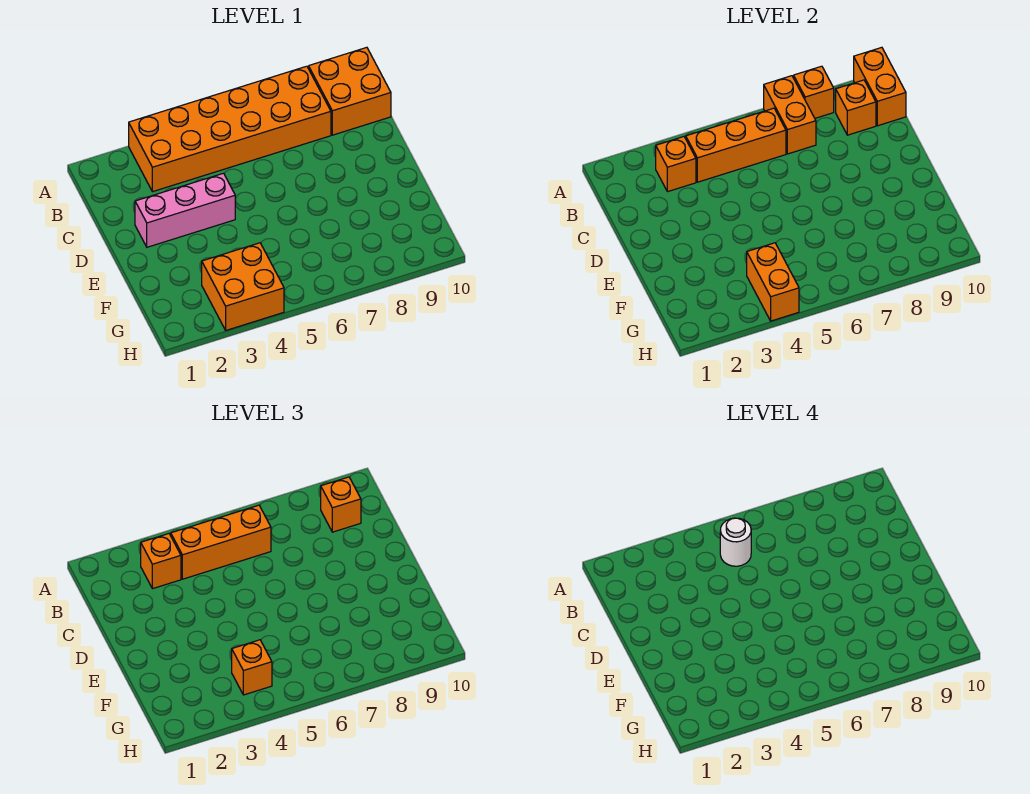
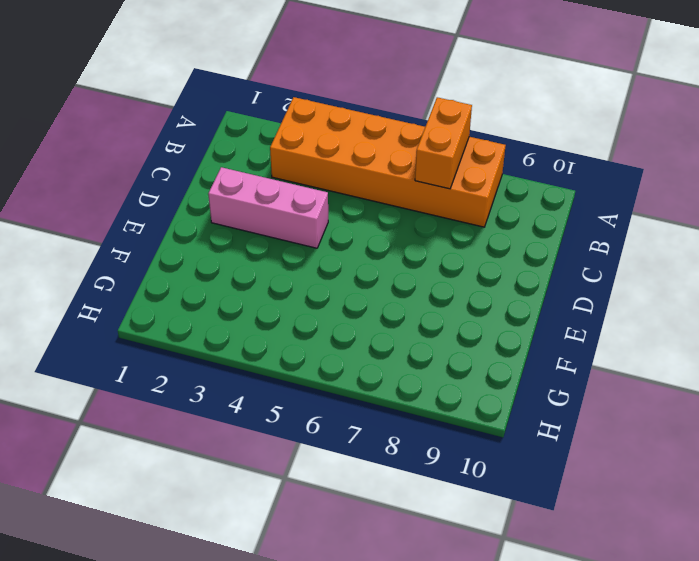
none -> orange brick A9:B10 level 1
none -> orange brick G3:H4 level 1
none -> orange brick A8 level 2

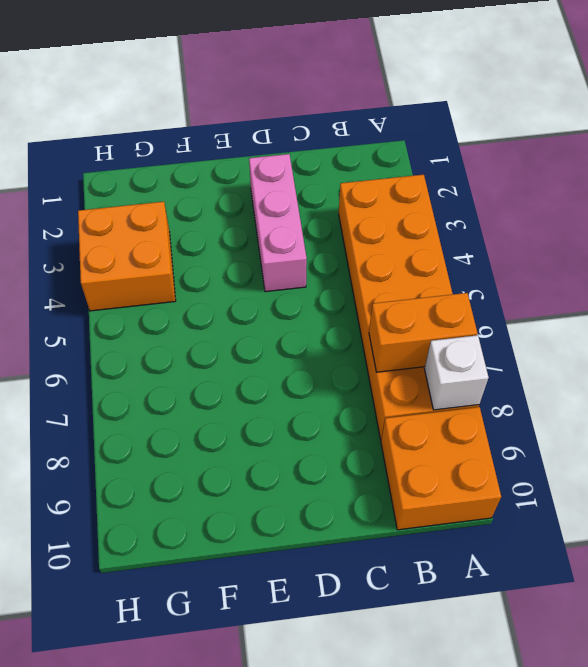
white brick A8 level 2 -> orange brick A8 level 2
none -> orange brick A10:B10 level 2
none -> orange brick B3 level 2
none -> orange brick B4:B6 level 2

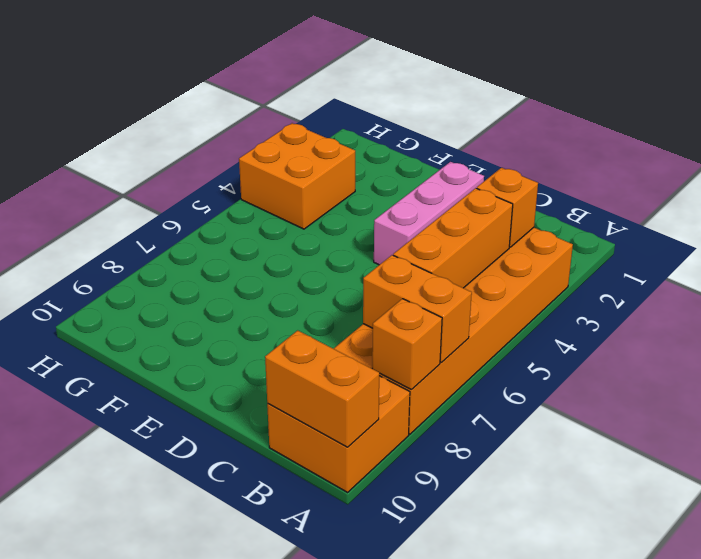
none -> orange brick B9 level 2
none -> orange brick G4:H4 level 2
none -> orange brick B3 level 3

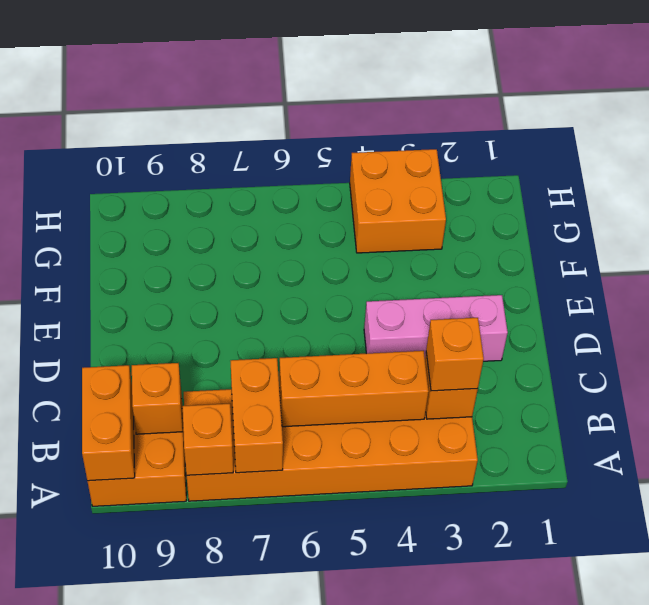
none -> orange brick G4:H4 level 2
none -> orange brick B4:B6 level 3
none -> orange brick B9 level 3

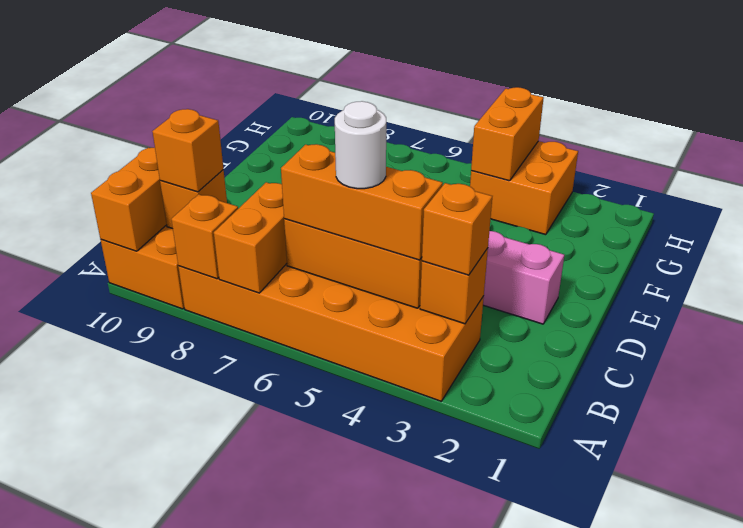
none -> orange brick G4 level 3

